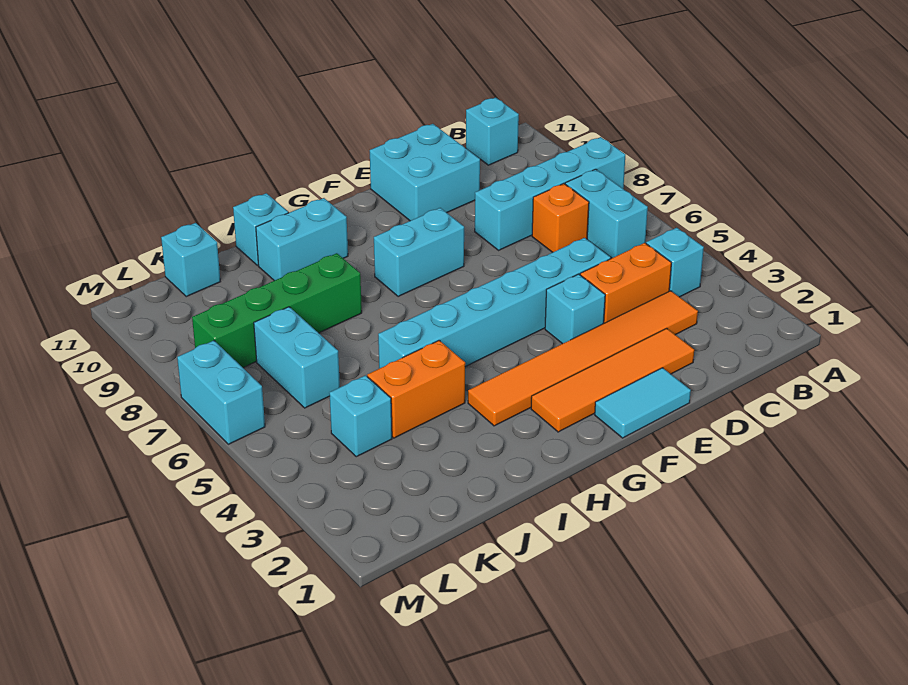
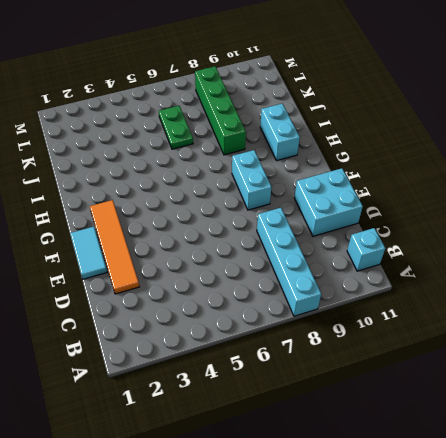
green plate J6:K6 level 1 -> cyan brick K6:K7 level 1
none -> cyan brick B4 level 1
none -> cyan brick B6:B7 level 1
none -> orange tile C3:H3 level 1

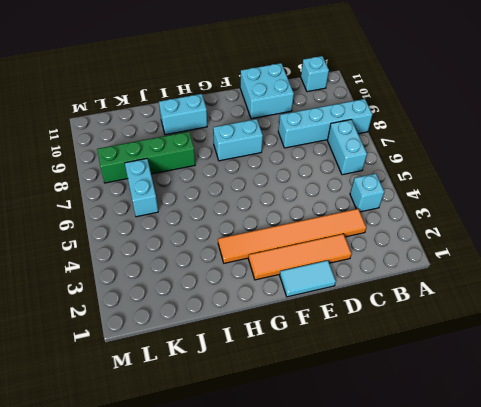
none -> orange brick C4:D4 level 1
none -> orange brick C7 level 1
none -> cyan brick D5:I5 level 1

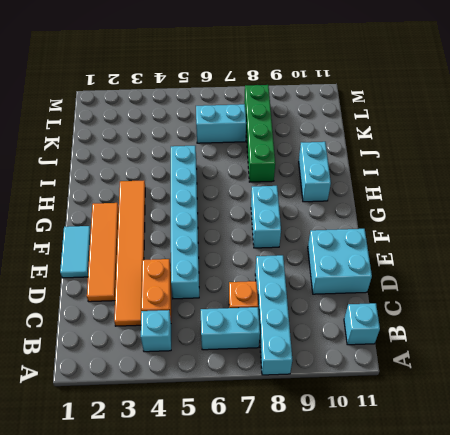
none -> cyan brick E4 level 1
none -> orange brick I4:J4 level 1
none -> cyan brick I11 level 1

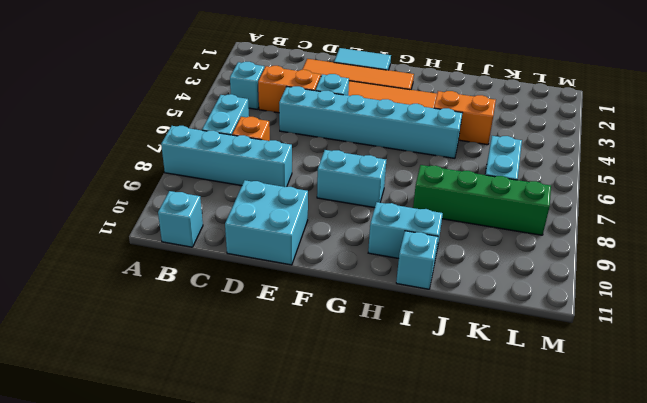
none -> cyan brick K4 level 1
none -> cyan brick K11 level 1
none -> cyan brick M6:M7 level 1

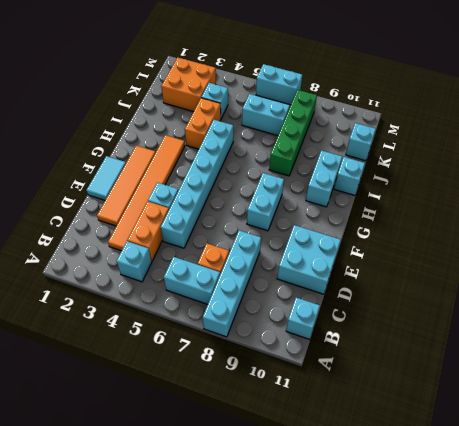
orange brick K2:L3 level 1 -> none

